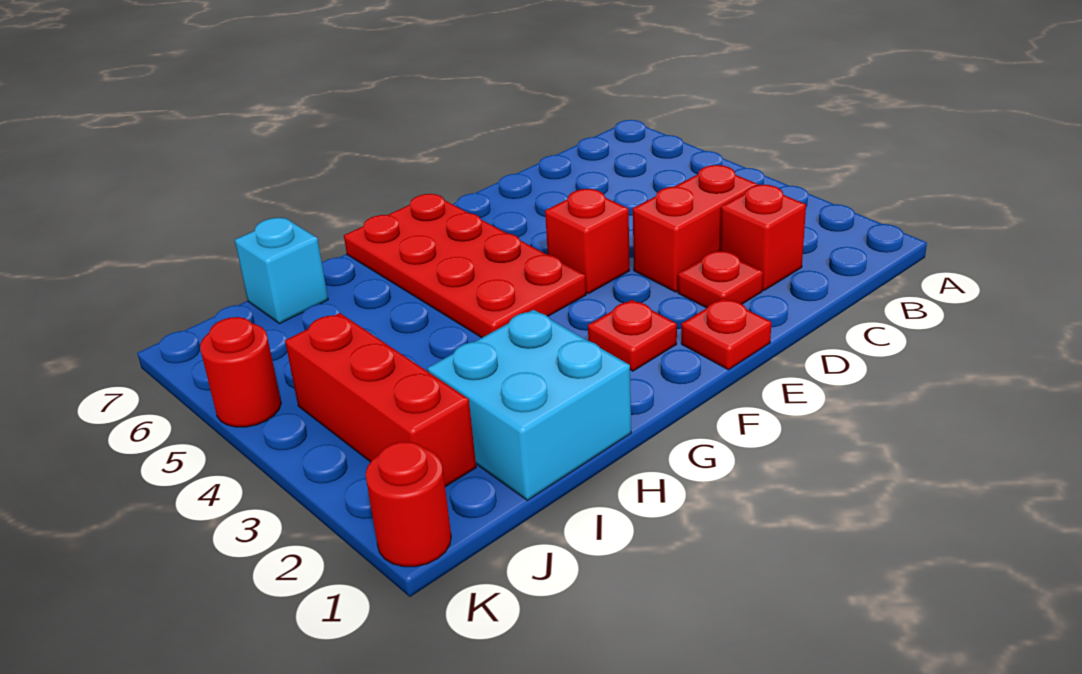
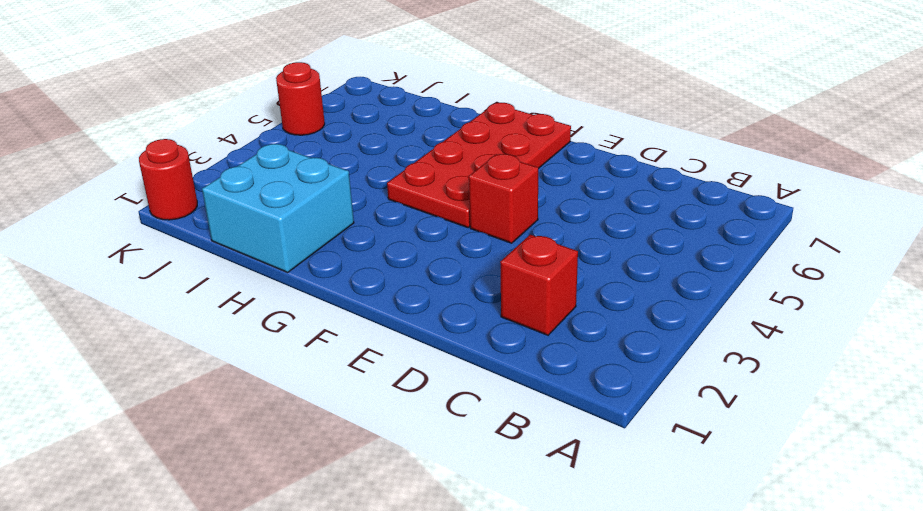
none -> red brick C3:D3 level 1
none -> red plate D2 level 1
none -> red plate E1 level 1

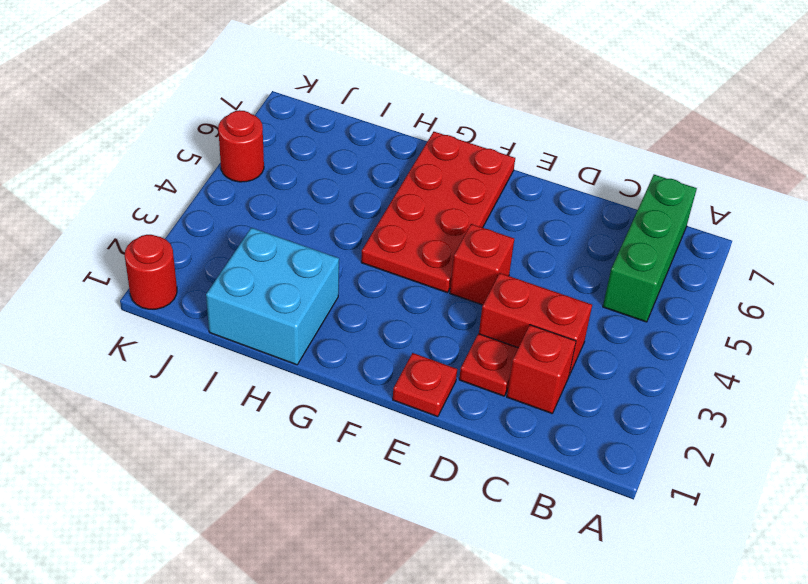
green brick B5:B7 level 1 -> none
none -> red plate F2 level 1
none -> cyan brick I7 level 1
none -> red brick J2:J4 level 1

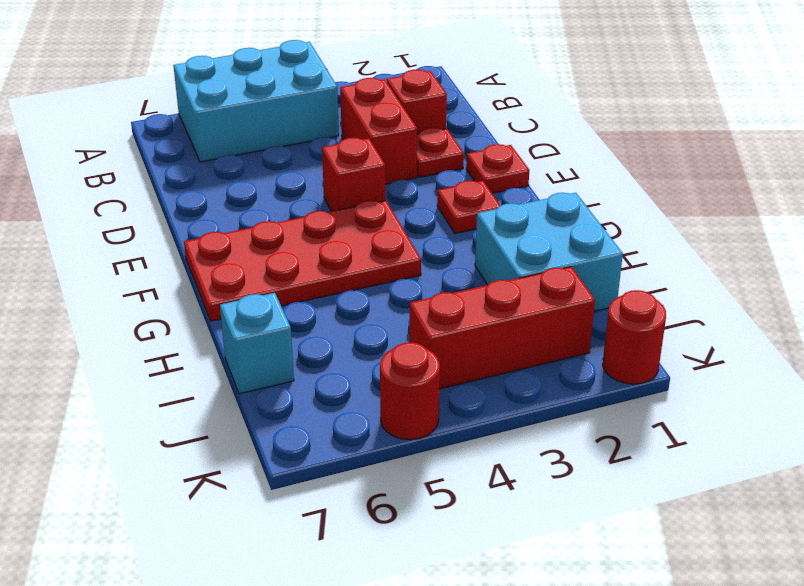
cyan brick A4:B6 level 1 -> none

